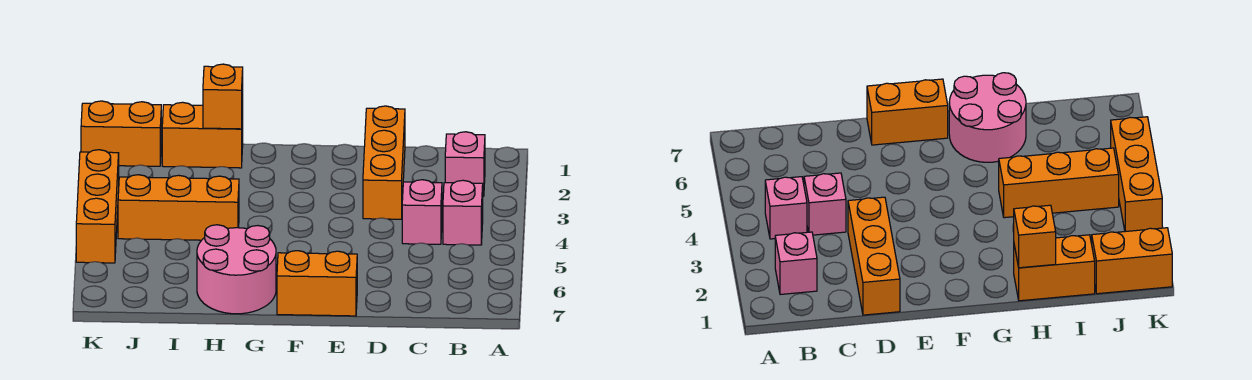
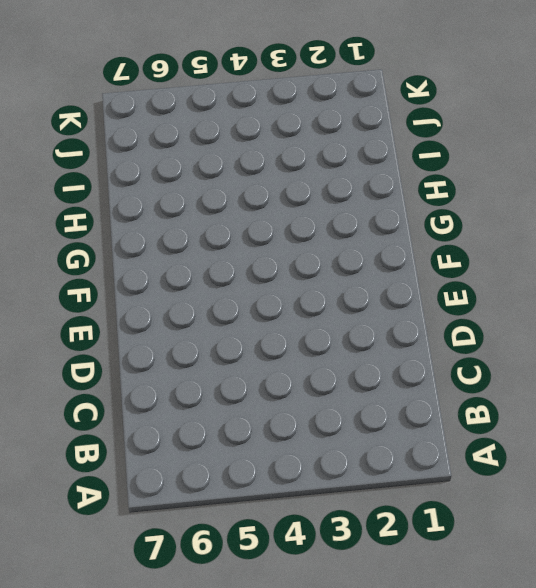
none -> pink brick B2 level 1
none -> pink brick B4 level 1

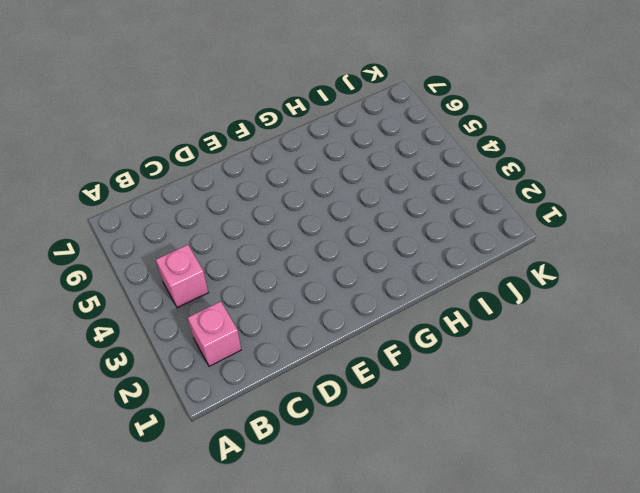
none -> pink brick C4 level 1
none -> orange brick D1:D3 level 1

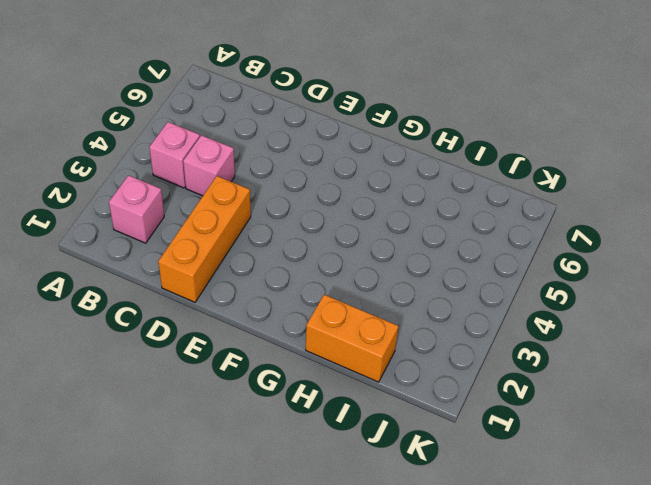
none -> orange brick E7:F7 level 1
none -> pink round brick G6:H7 level 1

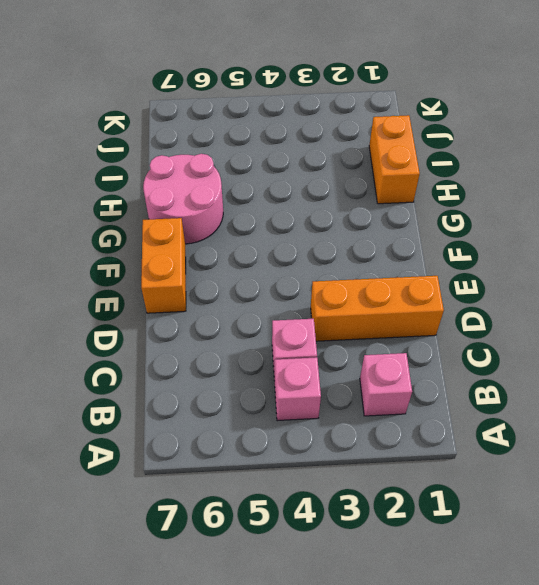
none -> orange brick H4:J4 level 1
none -> orange brick J1:K1 level 1

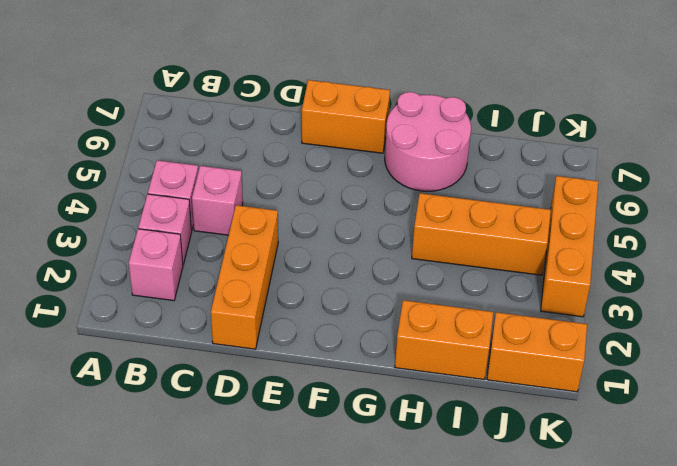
pink brick B3 level 1 -> none
none -> orange brick H1 level 2

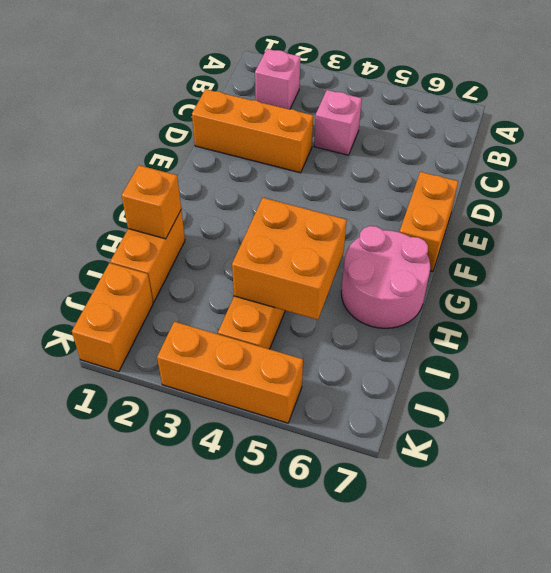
orange brick H4:I5 level 2 -> none
none -> pink brick B4 level 1

